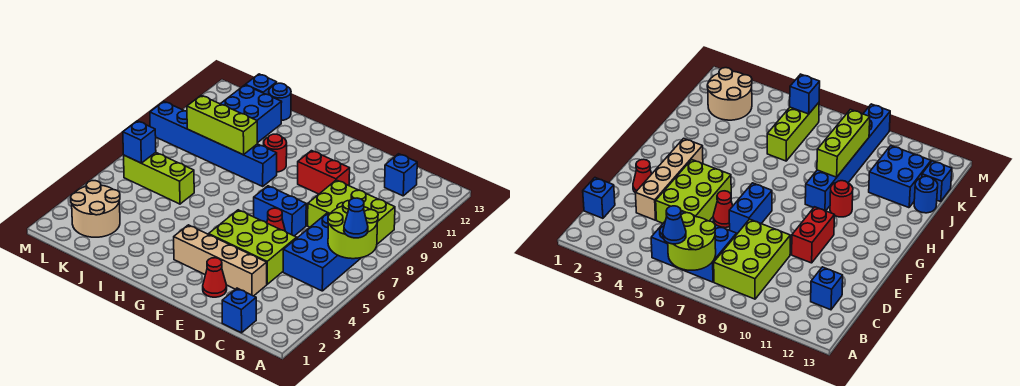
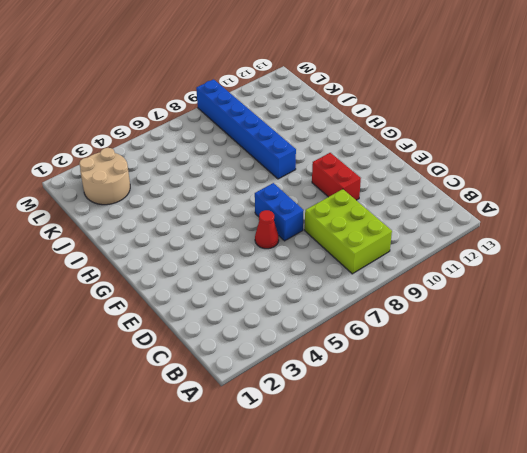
none -> blue brick B5:C7 level 1
none -> blue brick C1 level 1
none -> blue brick C12 level 1

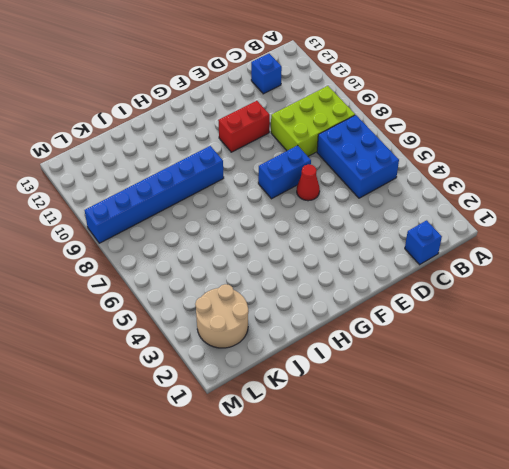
none -> tan brick D3:G3 level 1
none -> lime brick D4:F5 level 1
none -> red cone E2 level 1

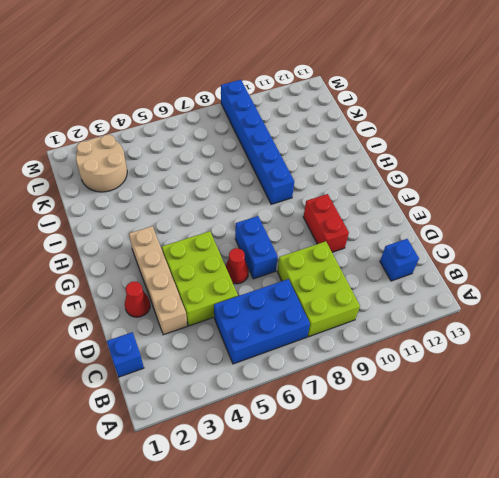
none -> red round brick H10 level 1
none -> lime brick J6:L6 level 1
none -> blue brick J11:K12 level 1

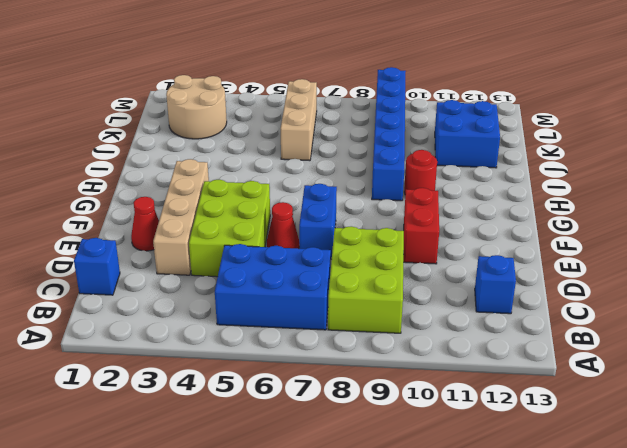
tan brick J6:L6 level 1 -> lime brick J6:L6 level 1
none -> blue round brick J13 level 1
none -> blue brick K13 level 1
none -> lime round brick A6:B7 level 2

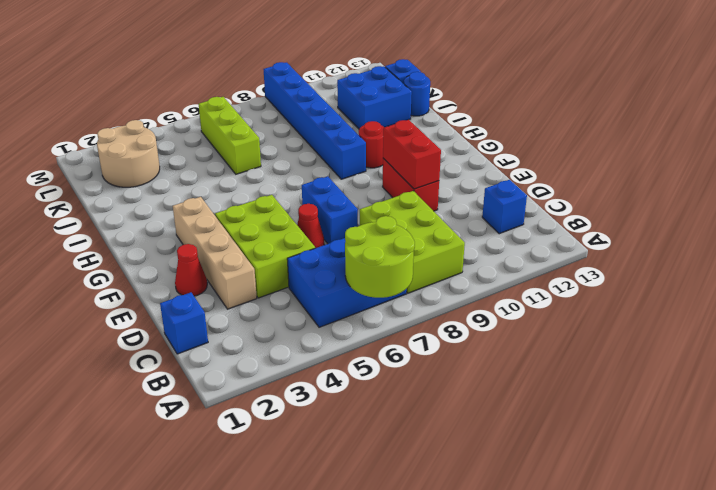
red brick E10:F10 level 2 -> none
none -> lime brick I9:K9 level 2
none -> blue brick L6 level 2
none -> blue cone A6 level 3

